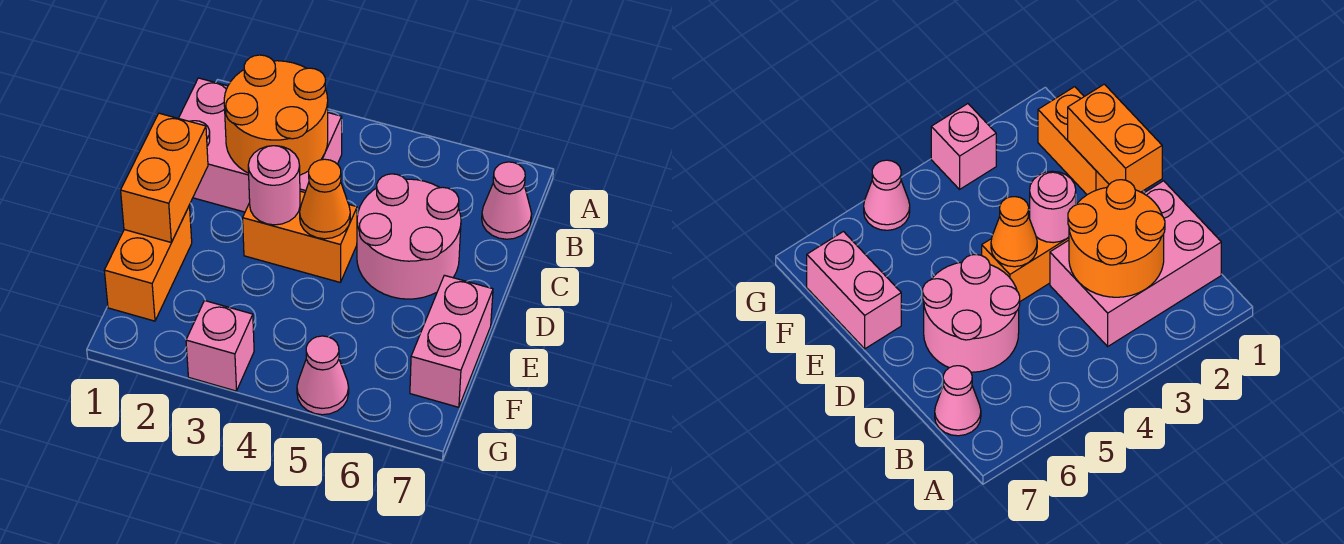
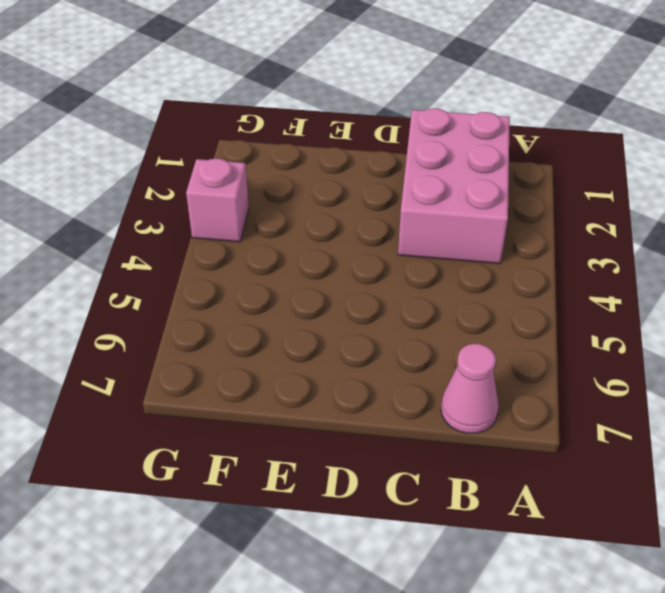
none -> pink round brick C5:D6 level 1
none -> orange brick D3:D4 level 1
none -> orange brick E1:F1 level 1

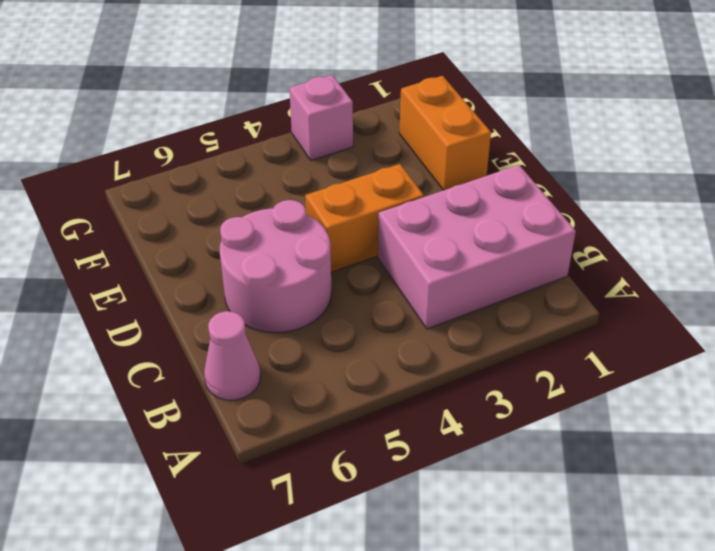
none -> pink brick E7:F7 level 1
none -> pink cone G5 level 1
none -> orange round brick B2:C3 level 2

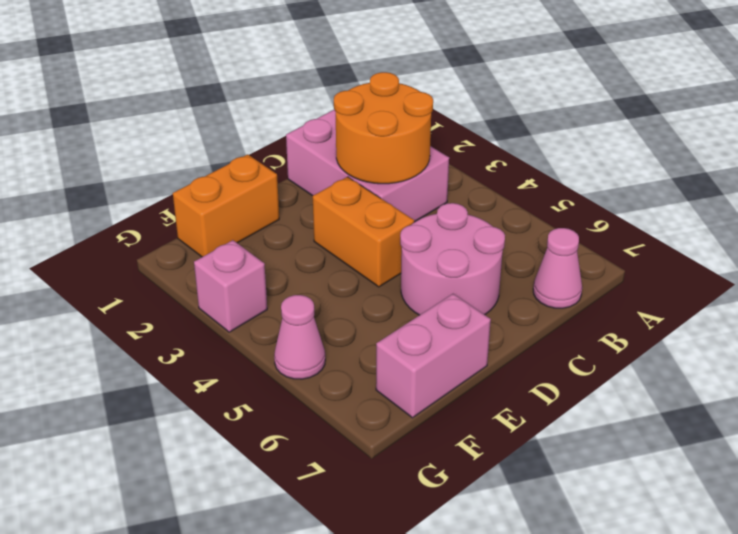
none -> orange brick D1:E1 level 2
none -> pink round brick D3 level 2
none -> orange cone D4 level 2

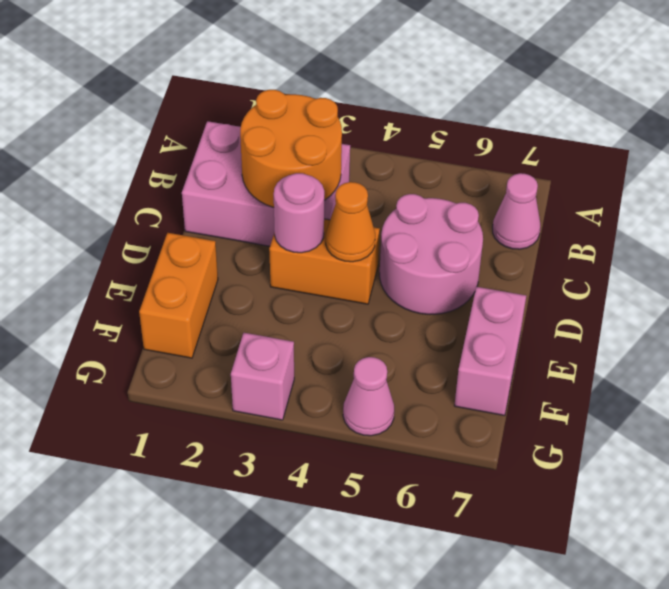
none -> orange brick D1:E1 level 2

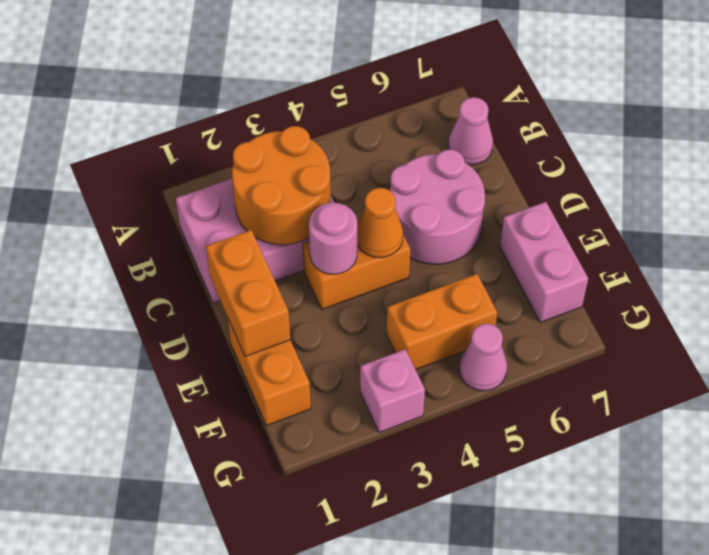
orange brick F4:F5 level 1 -> none

